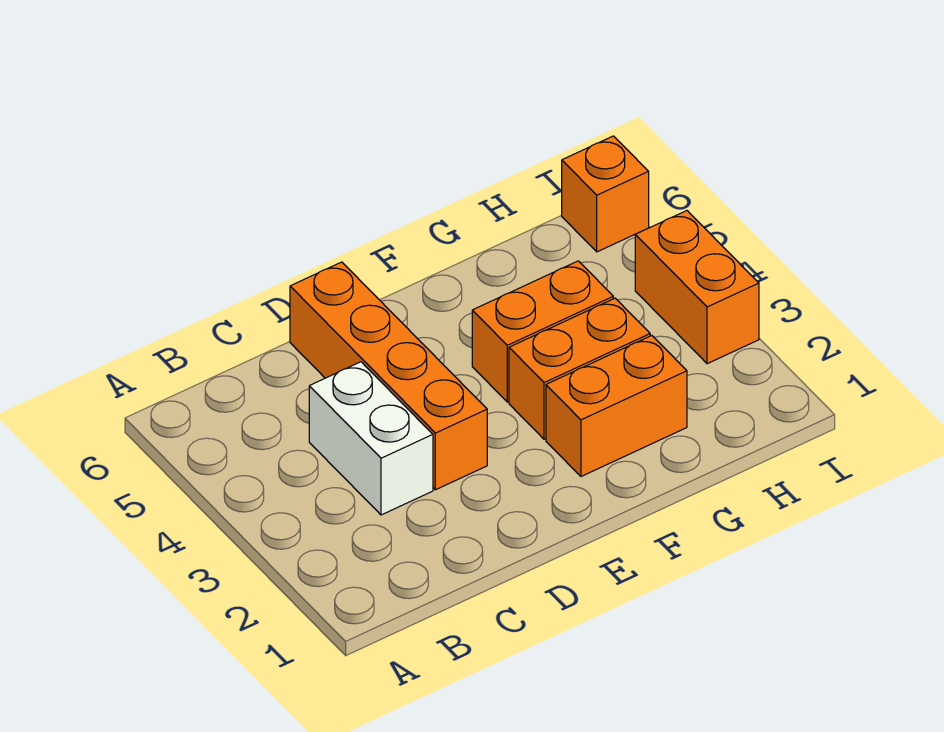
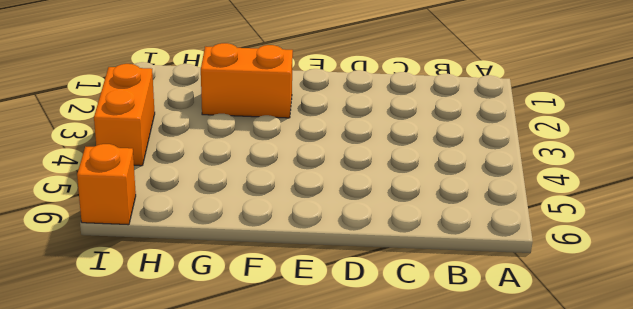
none -> white brick C3:C4 level 1
none -> orange brick D3:D6 level 1

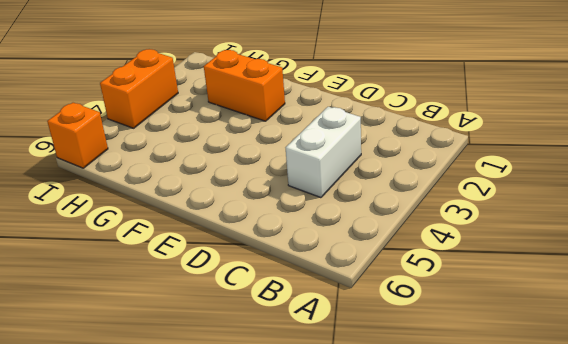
none -> orange brick D3:D6 level 1
none -> orange brick F3:G3 level 1

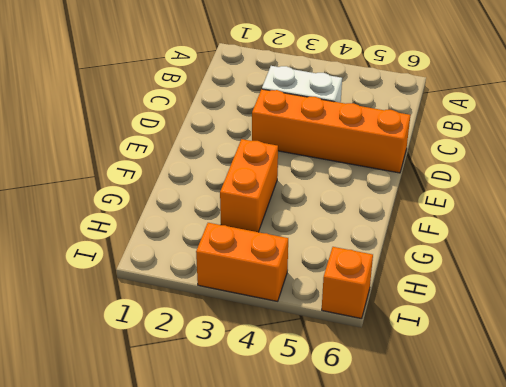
none -> orange brick F2:G2 level 1
none -> orange brick F4:G4 level 1

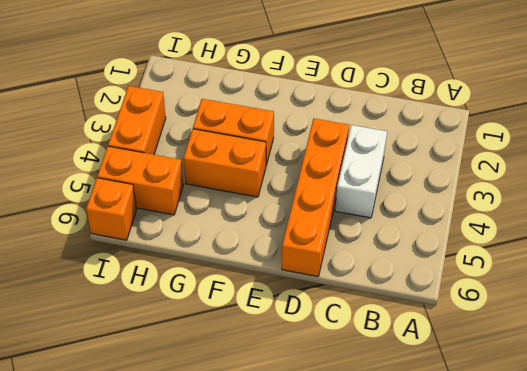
orange brick H5:I5 level 1 -> orange brick F2:G2 level 1

